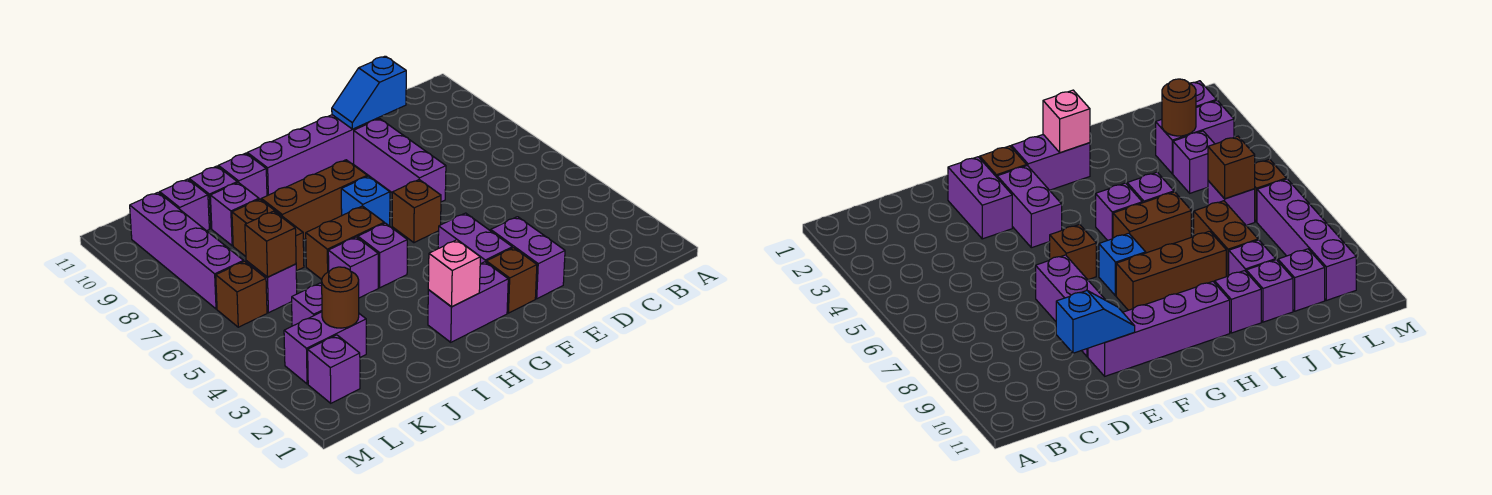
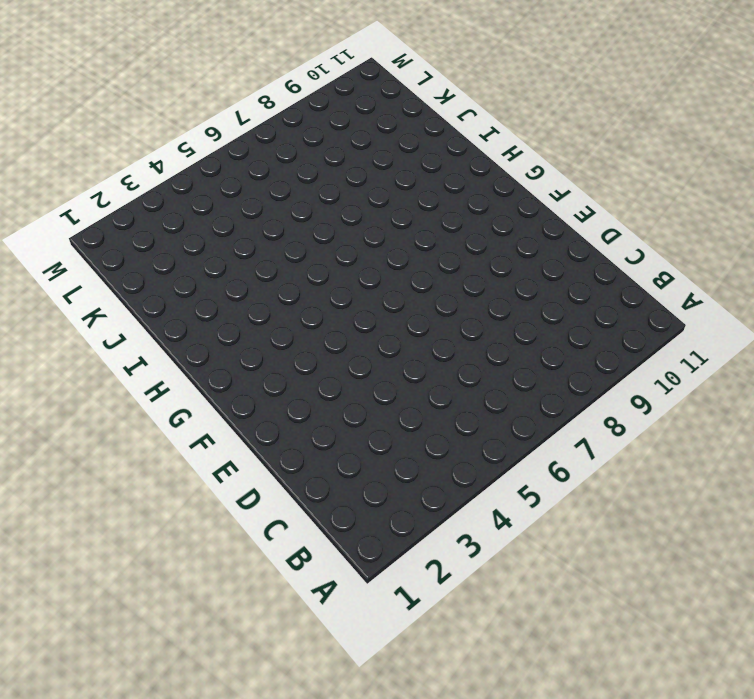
none -> purple brick E2:E3 level 1
none -> purple brick E7:E9 level 1
none -> purple brick E10:H10 level 1

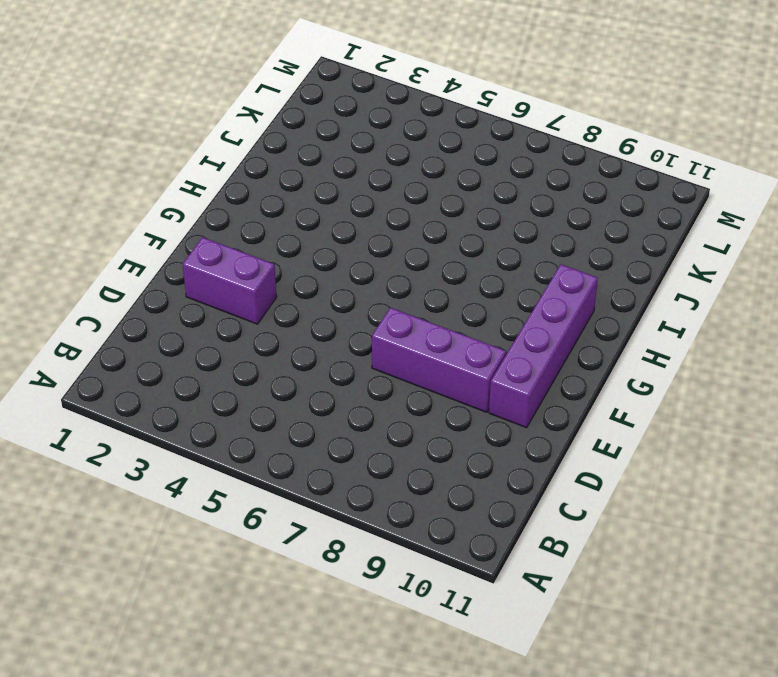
none -> brown brick F2 level 1
none -> purple brick F3:F4 level 1
none -> brown brick F6 level 1

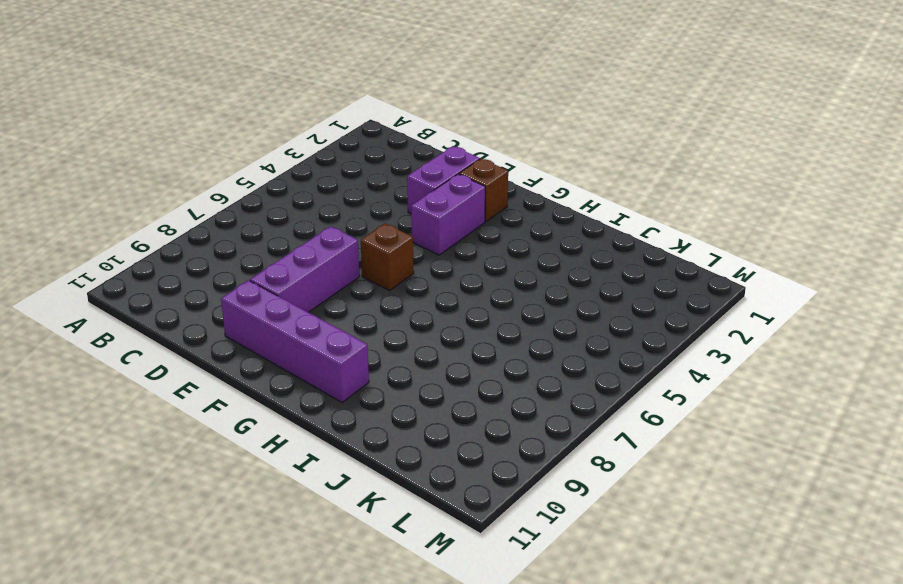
none -> purple brick G2:H2 level 1
none -> blue brick G7 level 1
none -> brown brick G8:I8 level 1

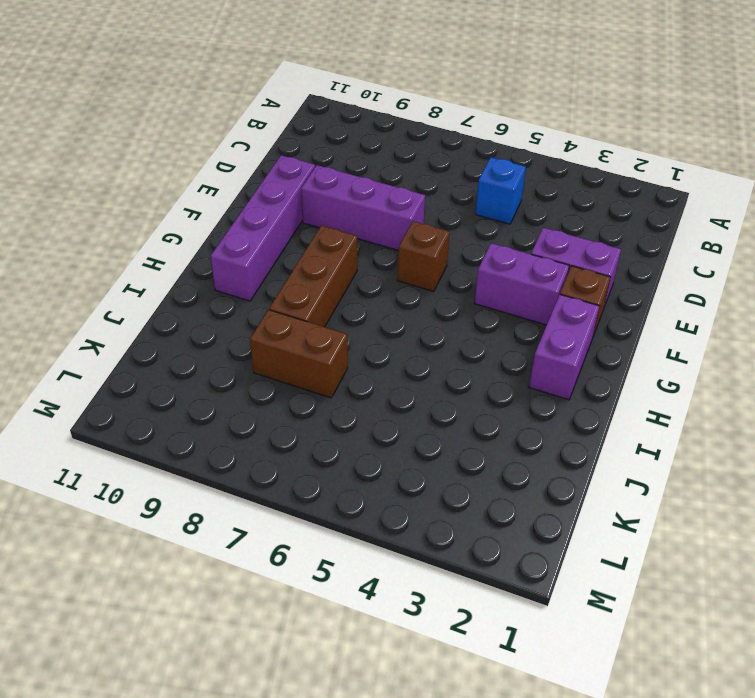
blue brick C5 level 1 -> blue brick G7 level 1
none -> purple brick H5 level 1
none -> brown brick H6:I6 level 1
none -> purple brick I5 level 1

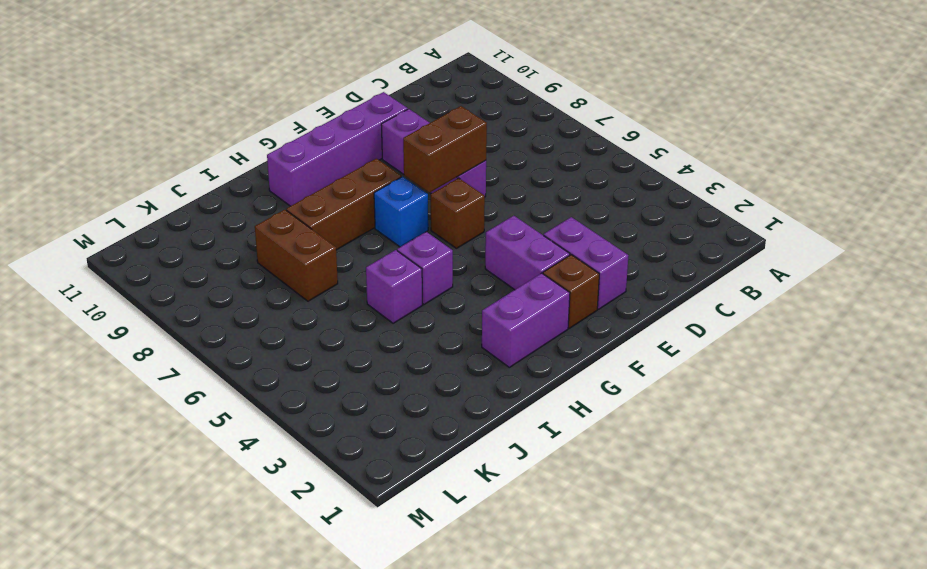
brown brick E7:F7 level 2 -> brown brick H6:I6 level 1
none -> purple brick I10 level 1
none -> purple brick J9 level 1
none -> purple brick J10 level 1

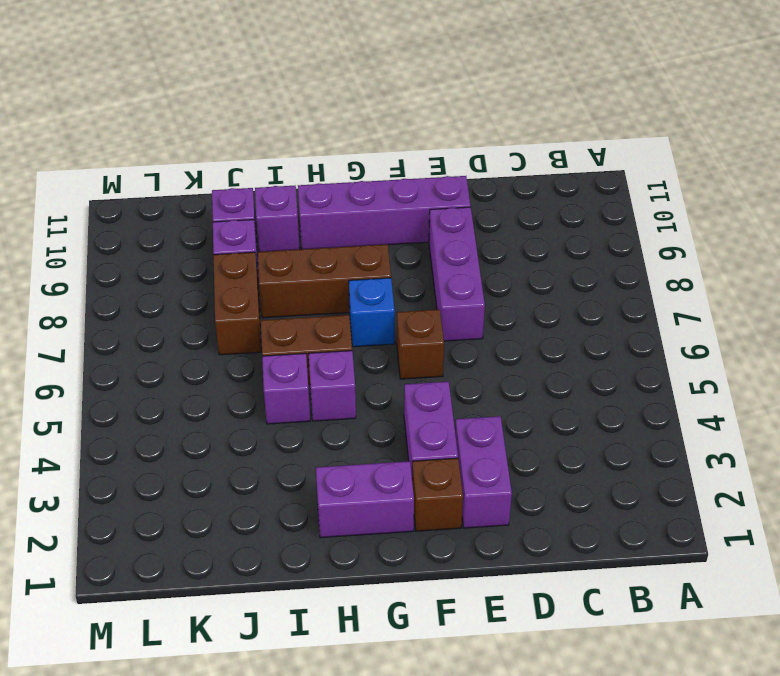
none -> purple brick K3:L3 level 1
none -> purple brick K4 level 1
none -> purple brick K6 level 1

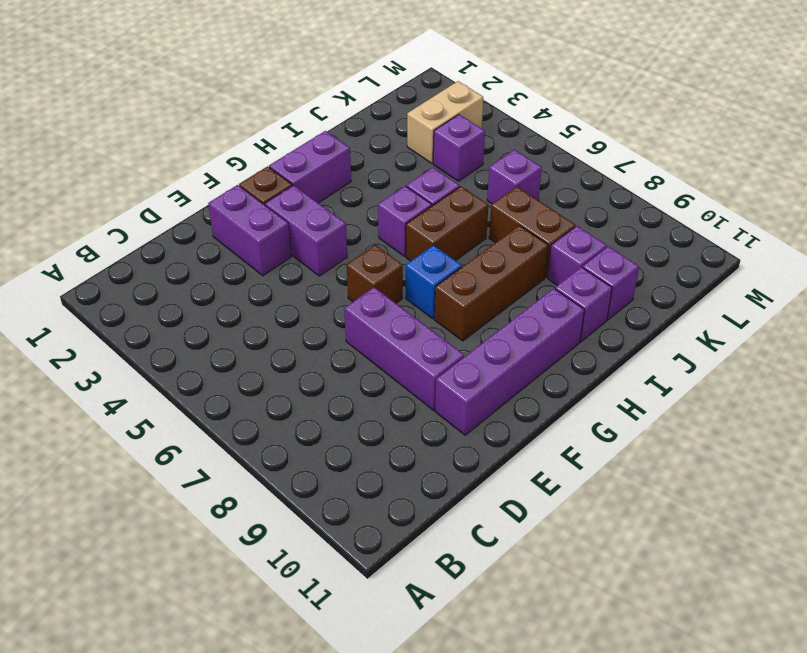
tan brick K3:L3 level 1 -> purple brick K3:L3 level 1
none -> purple brick K10 level 1
none -> purple brick L2 level 1
none -> brown brick L6 level 1

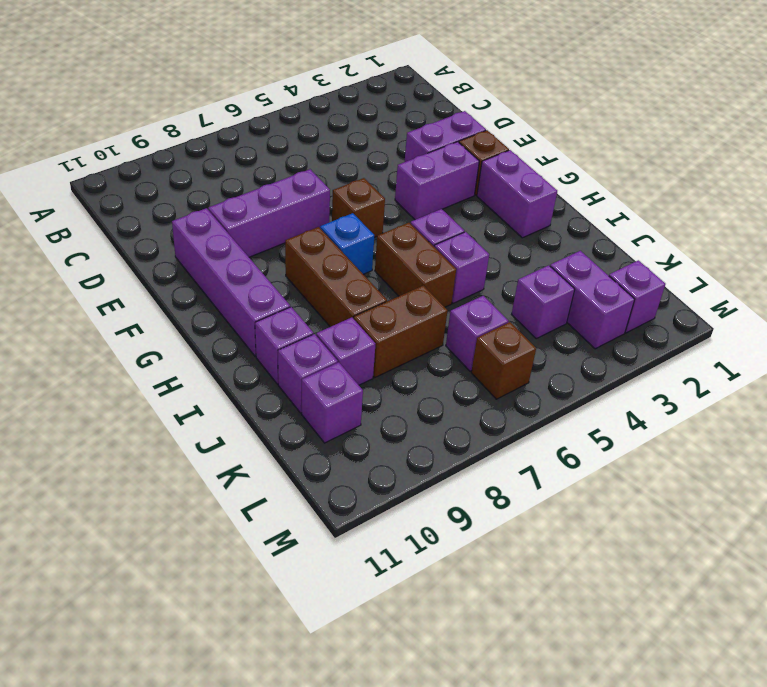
none -> purple brick L7:L10 level 1
none -> blue slope D10:E10 level 2 top D
none -> pink brick H2 level 2

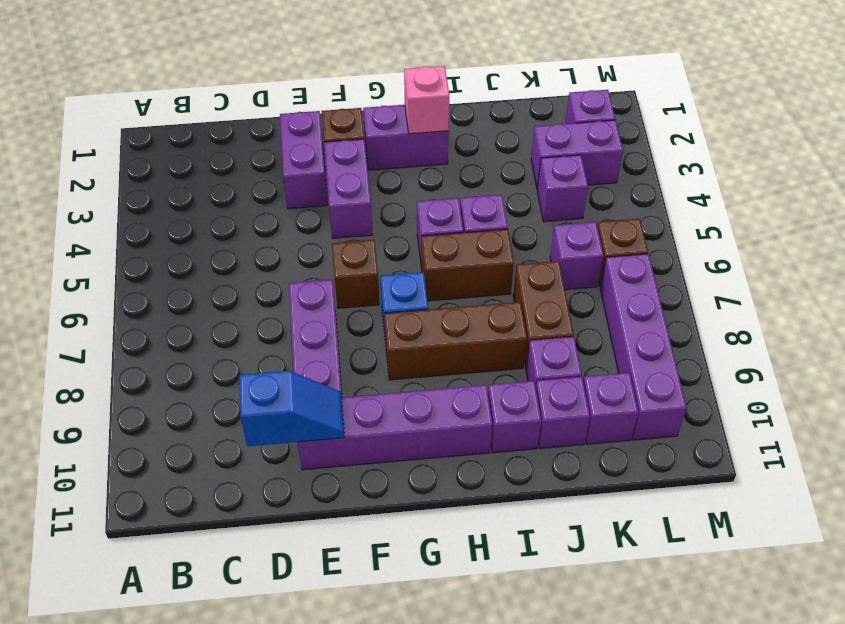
none -> brown round brick K3 level 2
none -> brown brick K6 level 2

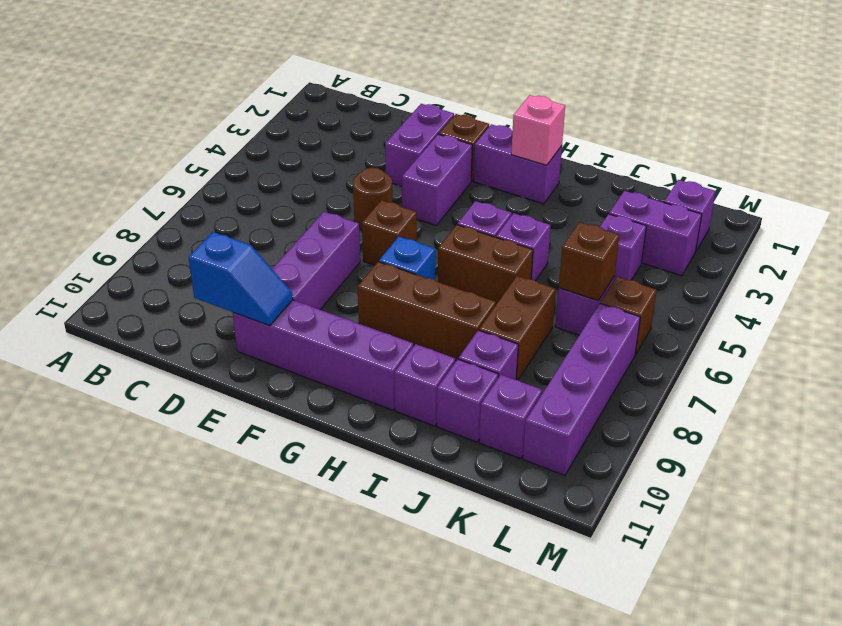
brown round brick E5 level 1 -> brown round brick K3 level 2

